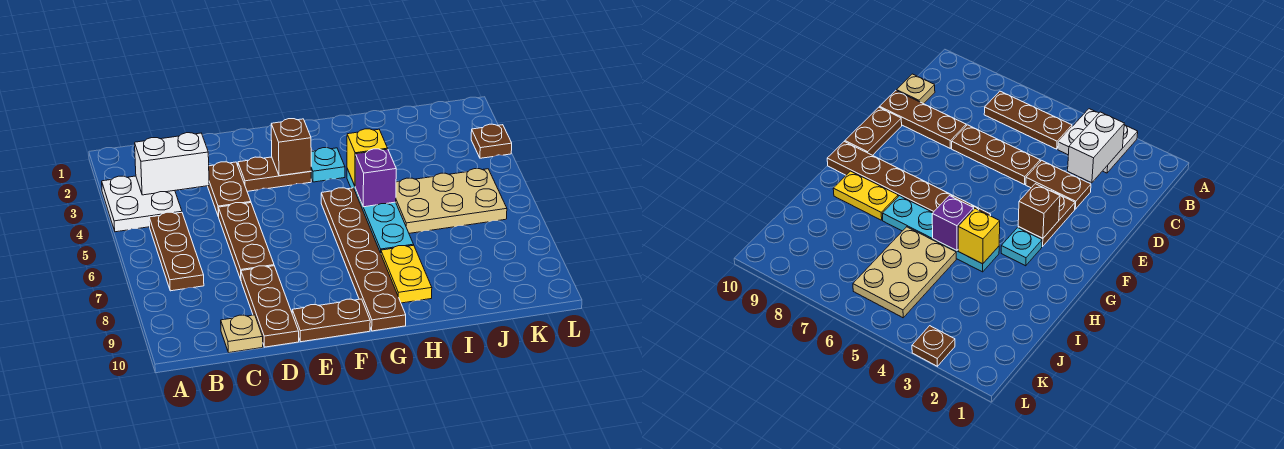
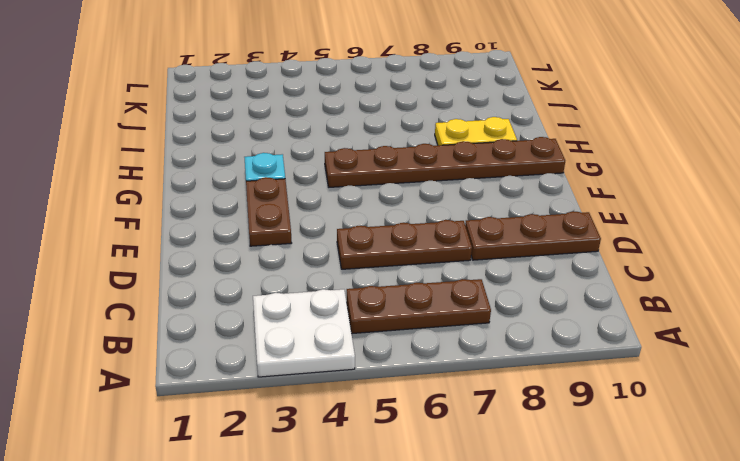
none -> tan plate C10 level 1
none -> brown plate D3:D4 level 1
none -> brown plate E10:F10 level 1

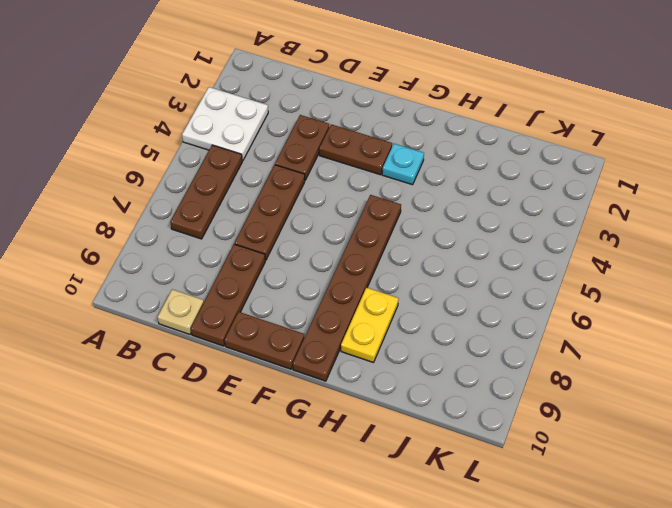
none -> cyan plate H4:H7 level 1
none -> tan plate I5:K6 level 1
none -> brown plate L3 level 1

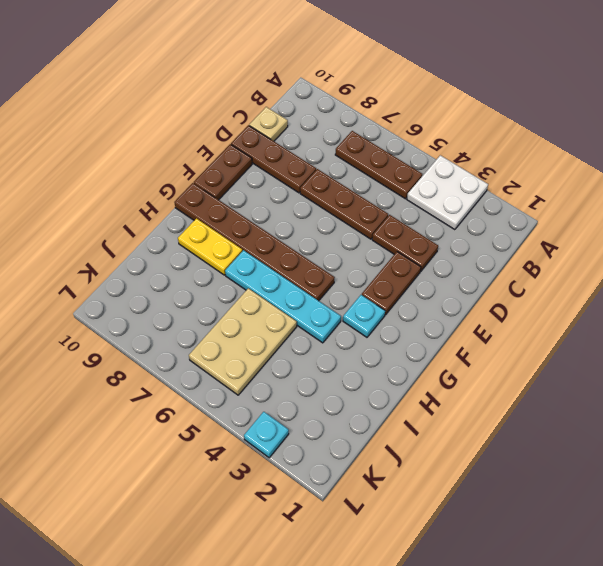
cyan plate L3 level 1 -> brown plate L3 level 1
none -> white brick B3:C3 level 2
none -> brown brick F3 level 2
none -> yellow brick H4 level 2

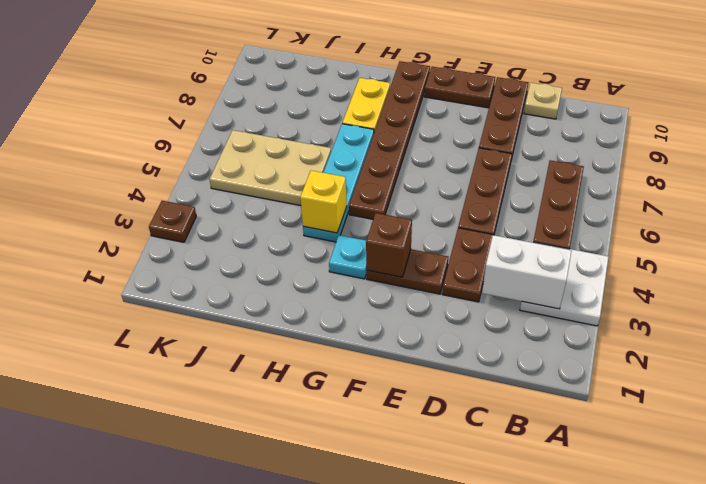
none -> purple brick H5 level 2

